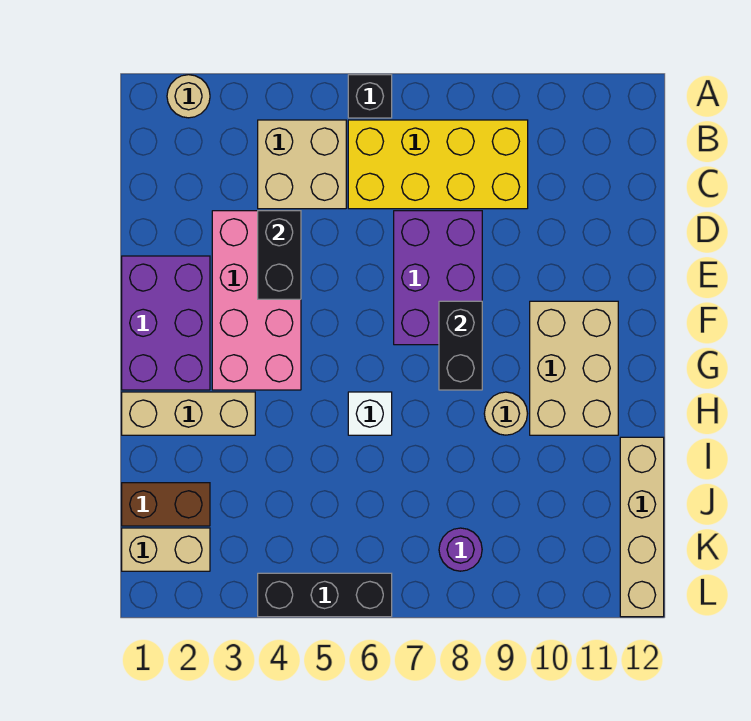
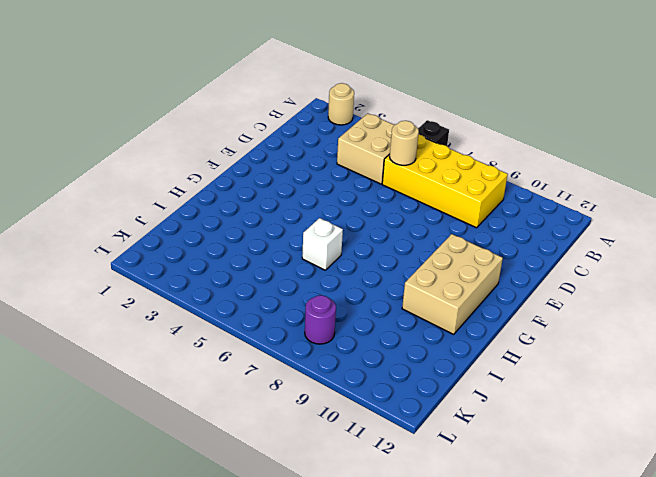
tan round brick C6 level 2 -> tan round brick H9 level 1
none -> pink brick D3:G4 level 1
none -> purple brick D7:F8 level 1
none -> purple brick E1:G2 level 1

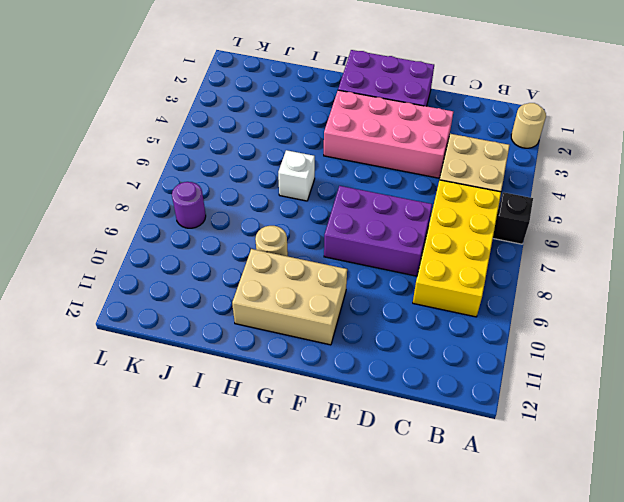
none -> tan brick H1:H3 level 1
none -> tan brick I12:L12 level 1
none -> brown brick J1:J2 level 1

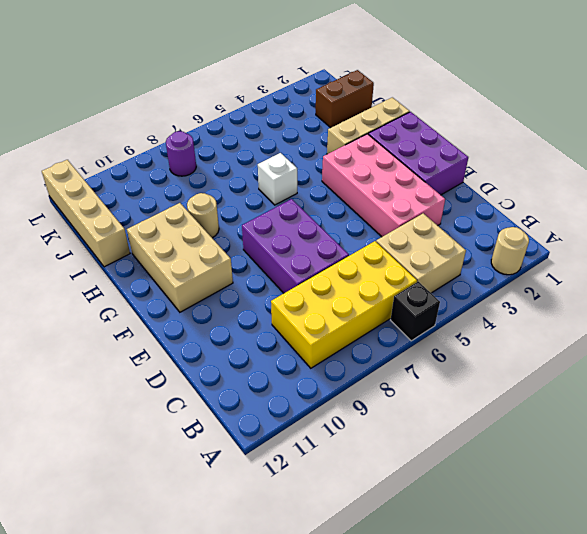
none -> tan brick K1:K2 level 1
none -> black brick L4:L6 level 1
none -> black brick D4:E4 level 2

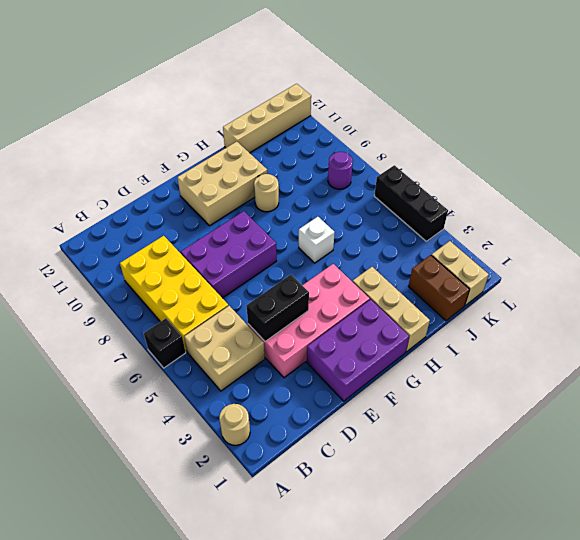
none -> black brick F8:G8 level 2

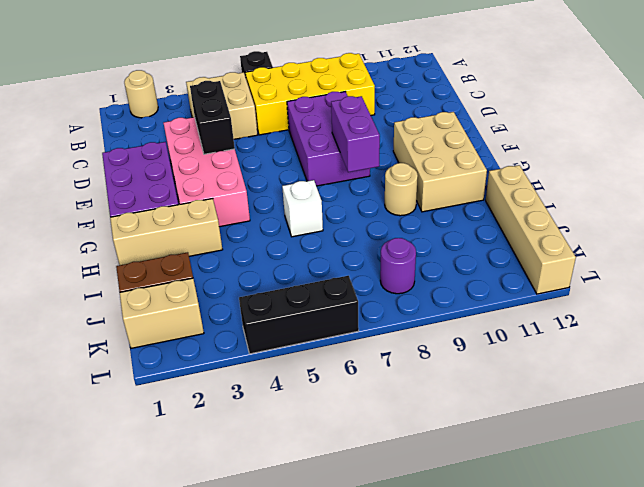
purple brick F8:G8 level 2 -> black brick F8:G8 level 2

